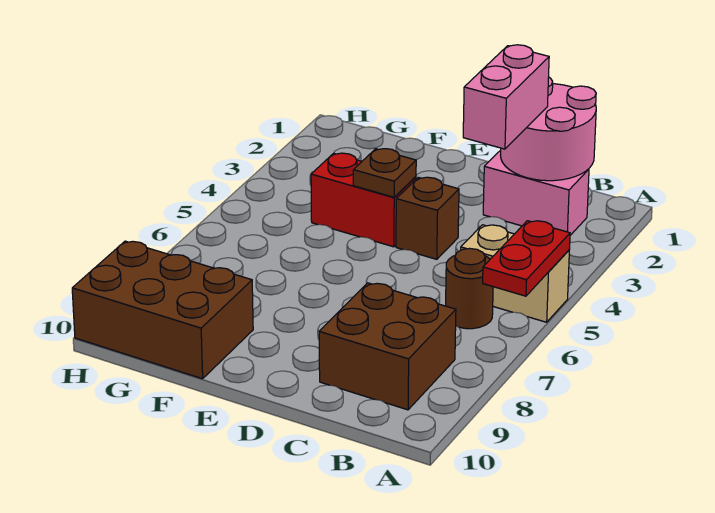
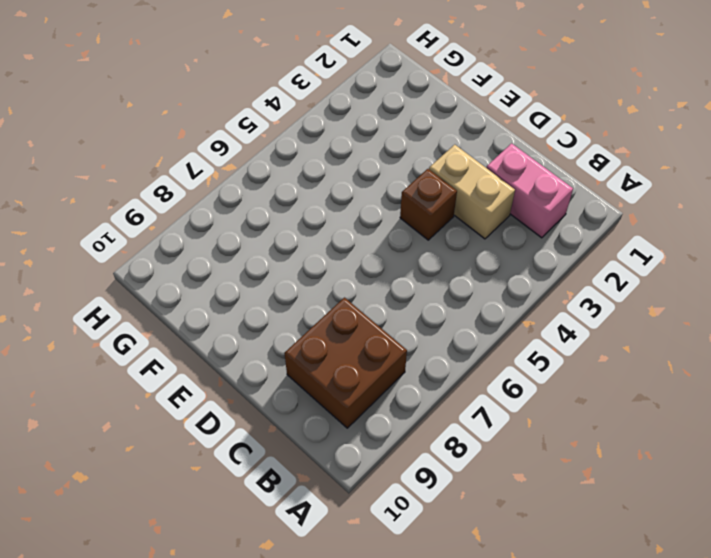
tan brick C3:D3 level 1 -> tan brick A5:B5 level 1
none -> brown round brick B6 level 1
none -> red brick E4:F4 level 1

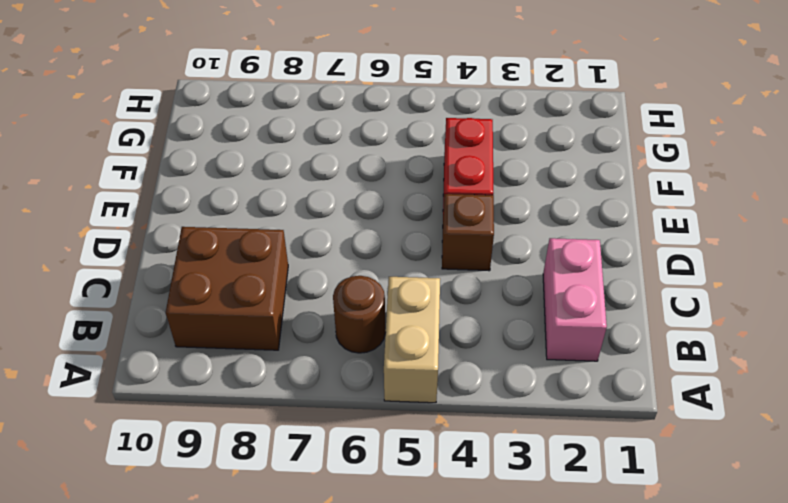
none -> brown brick F9:H10 level 1
none -> red plate A5:A6 level 2

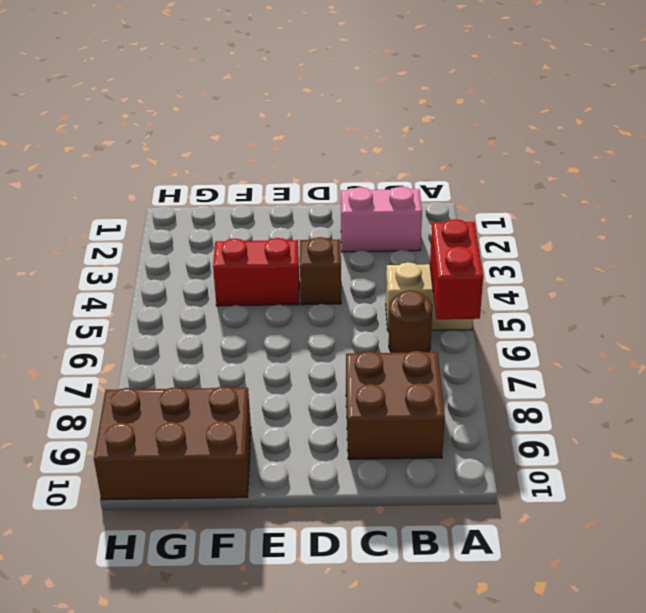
red brick A5:A6 level 2 -> red plate A5:A6 level 2
none -> pink round brick B1:C2 level 2
none -> brown plate E4 level 2

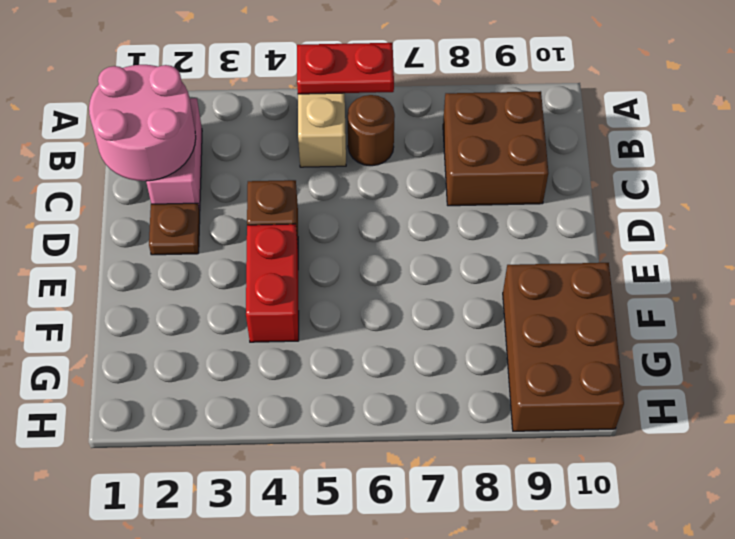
brown plate D2 level 1 -> brown plate E4 level 2
none -> pink brick C2:C3 level 3

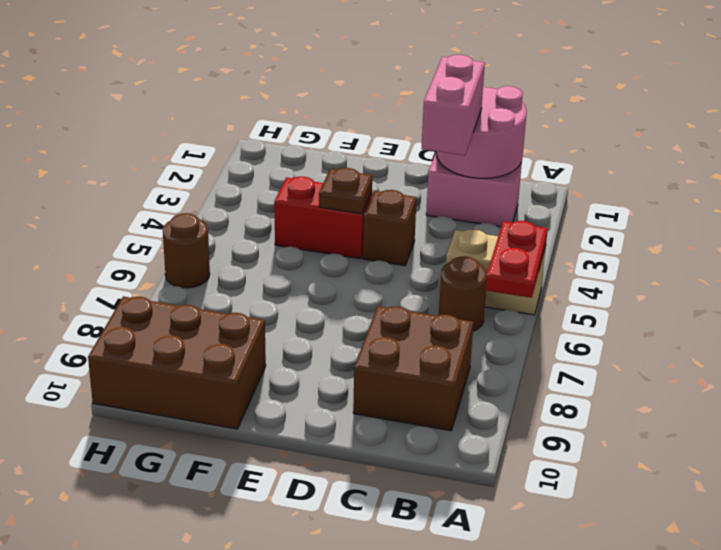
brown round brick H6 level 1 -> none

